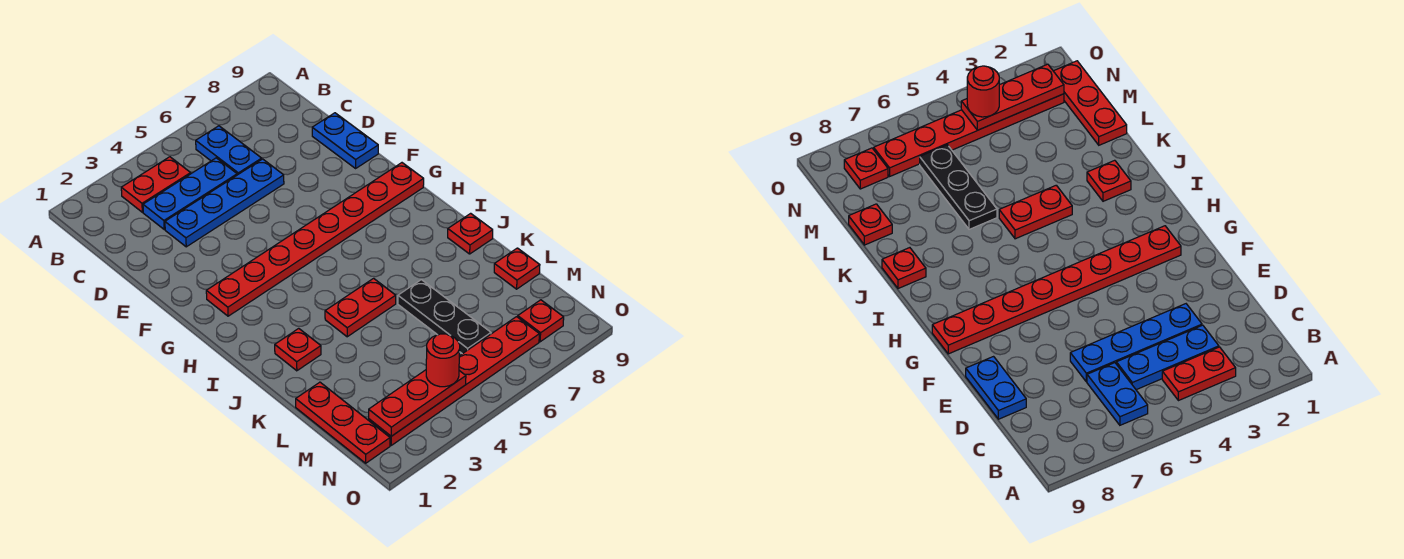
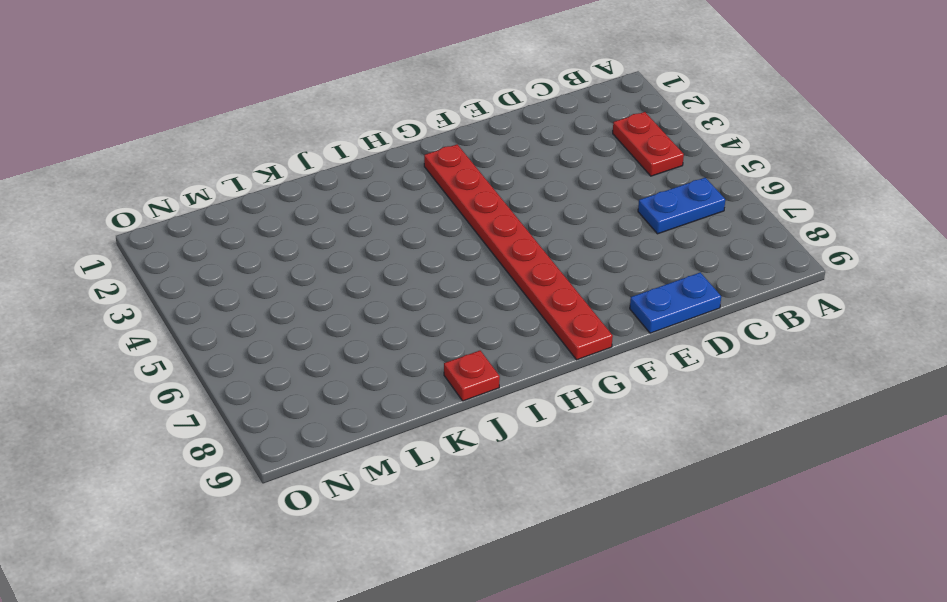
none -> blue plate C3:C5 level 1
none -> blue plate D3:D6 level 1
none -> red plate J2 level 1

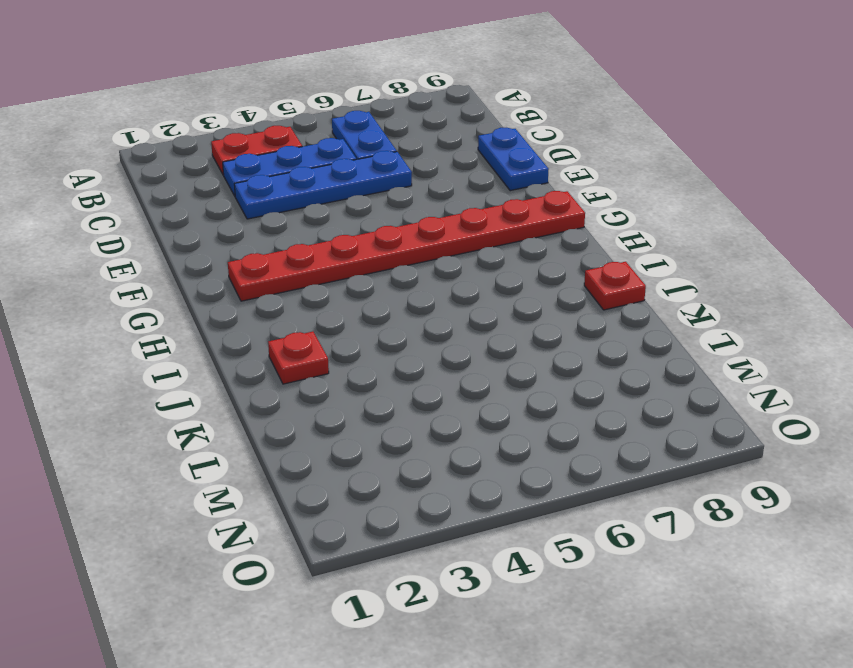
none -> red plate J4:J5 level 1
none -> black plate K6:M6 level 1
none -> red plate L1:N1 level 1

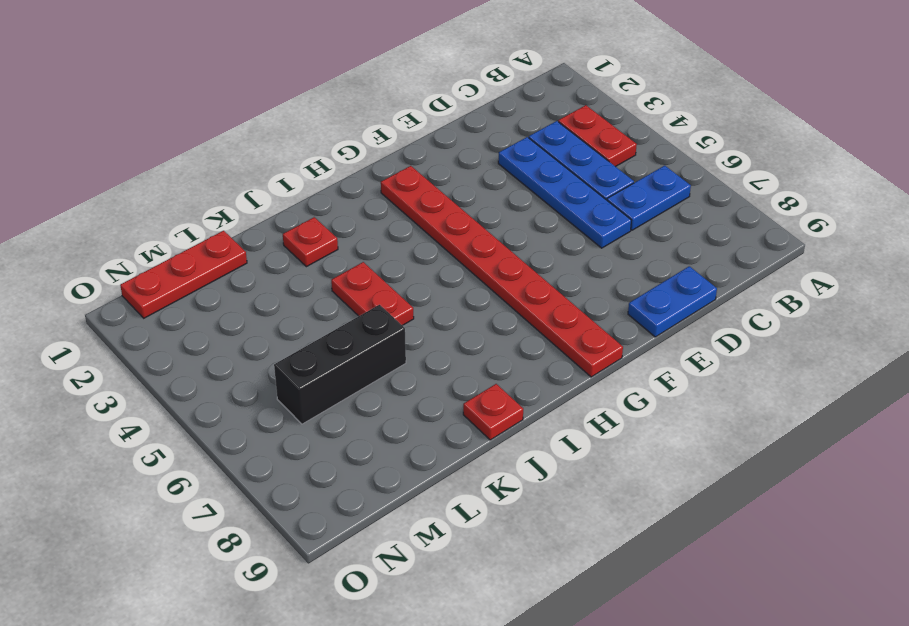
black brick K6:M6 level 1 -> black plate K6:M6 level 1
none -> red plate L9 level 1
none -> red plate N2:N7 level 1
none -> red plate N8 level 1

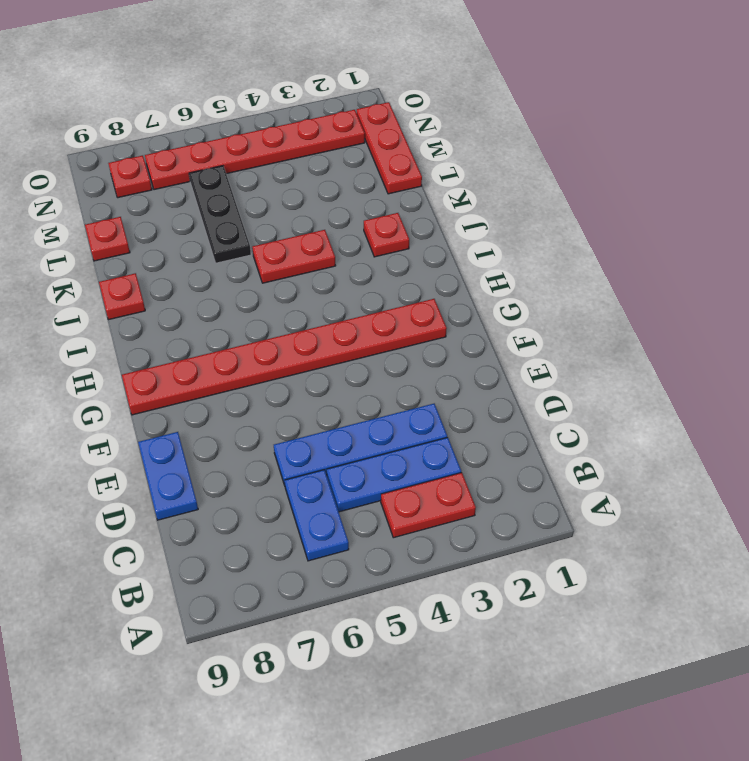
none -> red plate N2:N4 level 2
none -> red round brick N4 level 3

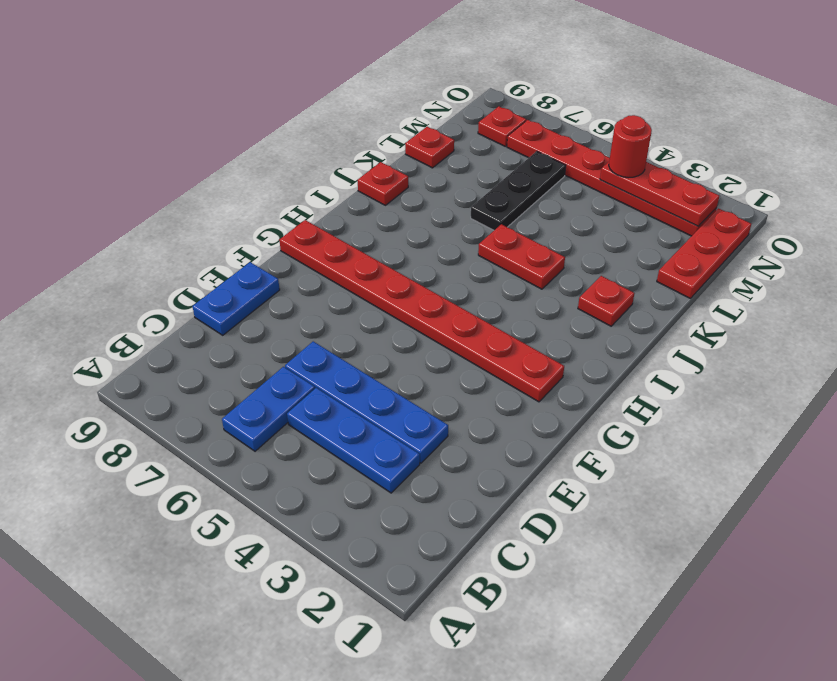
none -> red plate B3:B4 level 1

